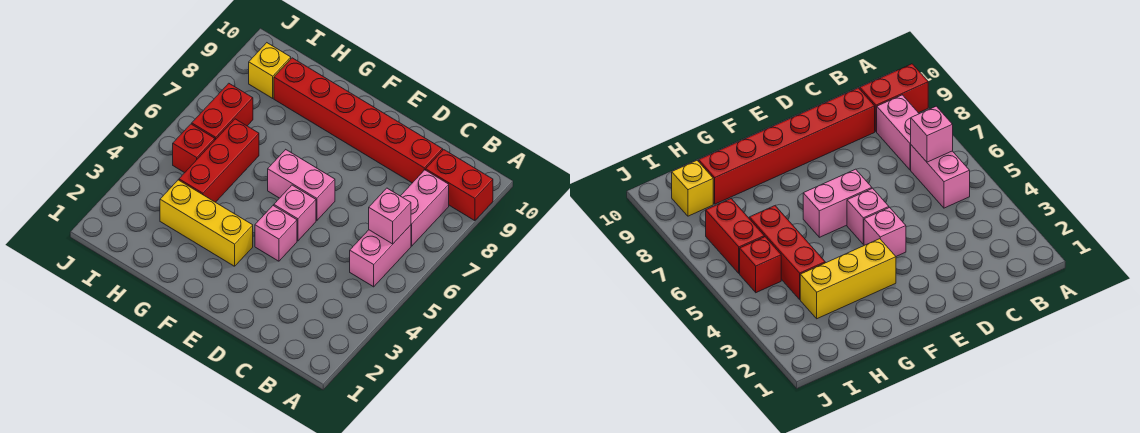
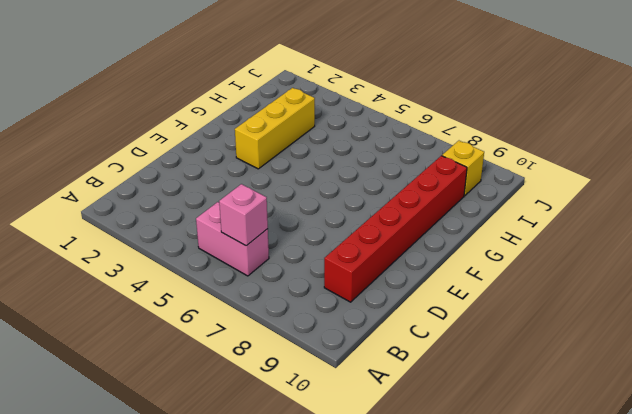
none -> red brick A9:B9 level 1
none -> pink brick B7:B8 level 1
none -> pink brick E4 level 1

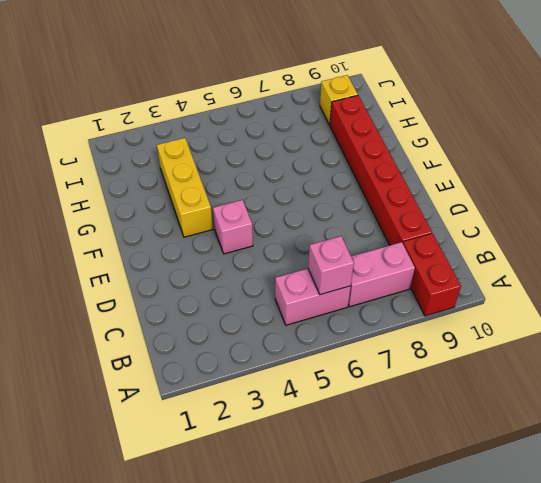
none -> pink brick E5 level 1
none -> pink brick E6:F6 level 1
none -> red brick H4:H6 level 1

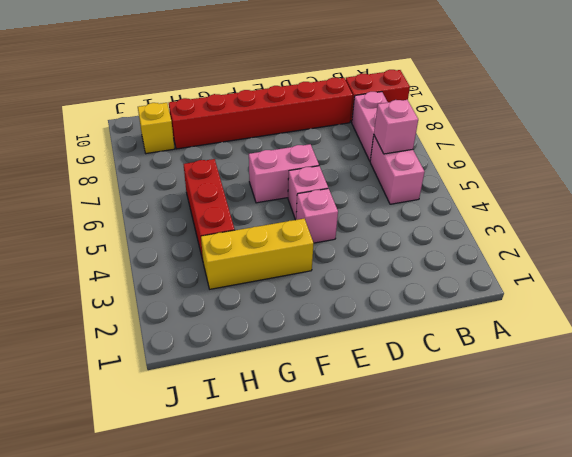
none -> red brick I5 level 1
none -> red brick I6:I7 level 1

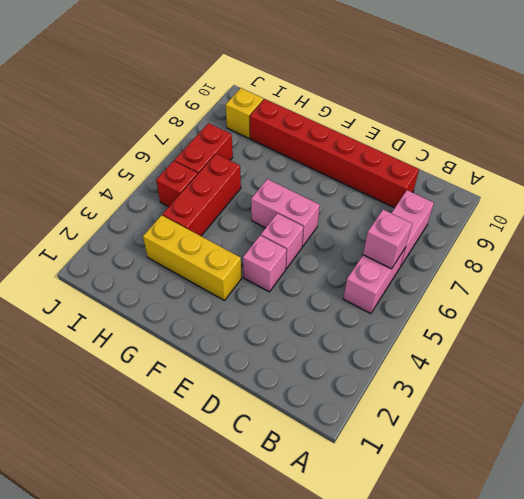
none -> red brick A9:B9 level 1

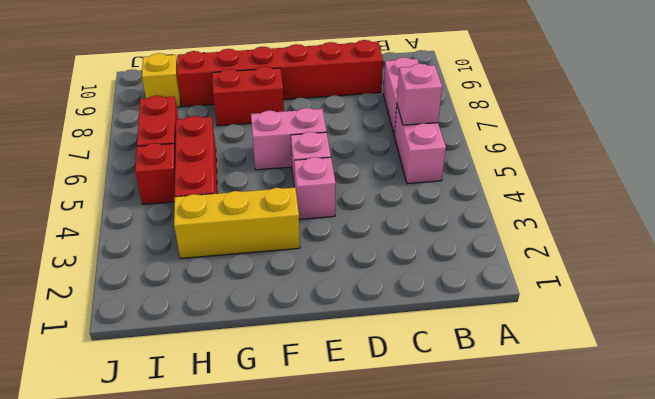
red brick F8:G8 level 1 -> red brick A9:B9 level 1

